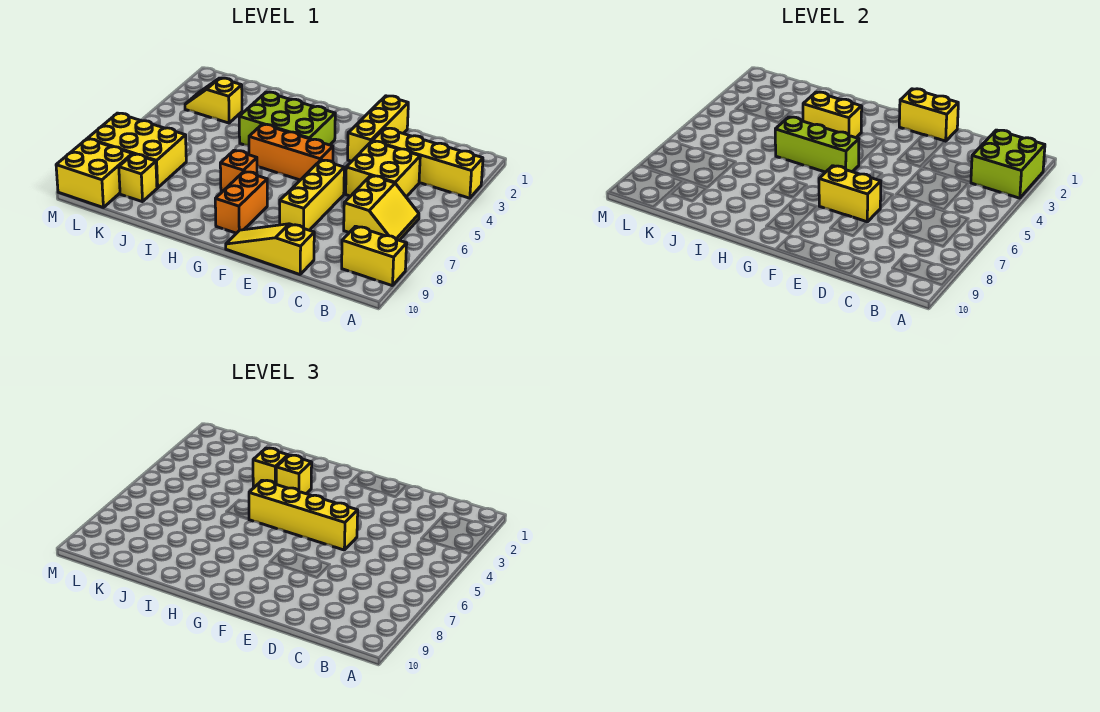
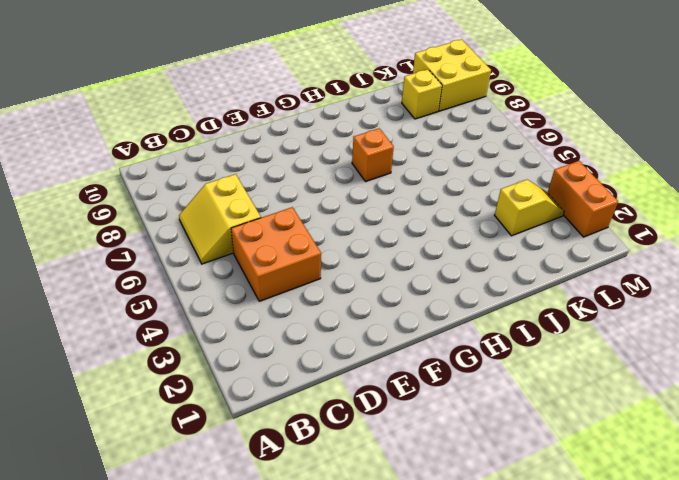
orange brick C4:D5 level 1 -> yellow brick C4:D5 level 1
orange brick M2:M3 level 1 -> orange brick G8:G9 level 1
none -> yellow brick A3:D3 level 1
none -> yellow brick A9:B9 level 1
none -> yellow slope D10:F10 level 1 top D

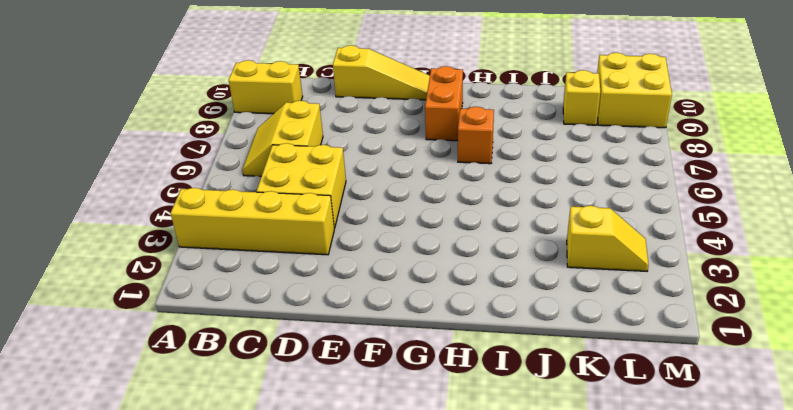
none -> yellow brick E1:E3 level 1
none -> yellow brick E6:E8 level 1
none -> orange brick F5:H5 level 1

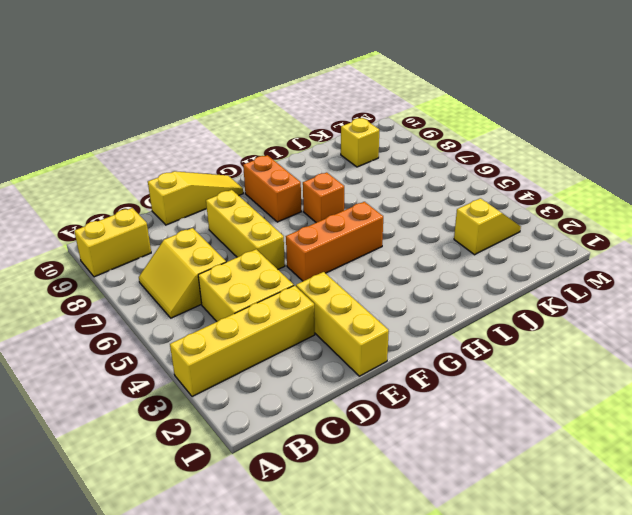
none -> lime brick G3:I4 level 1
none -> yellow brick K7:M8 level 1
none -> yellow brick L9:M10 level 1

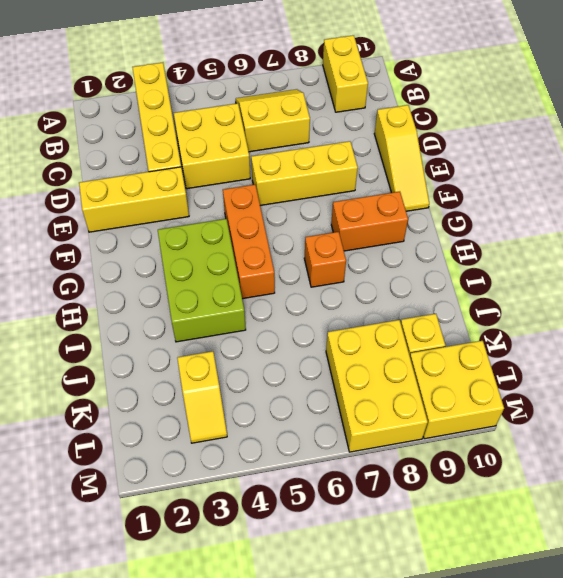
none -> lime brick A2:B3 level 2
none -> yellow brick E1:F1 level 2
none -> yellow brick E7:F7 level 2

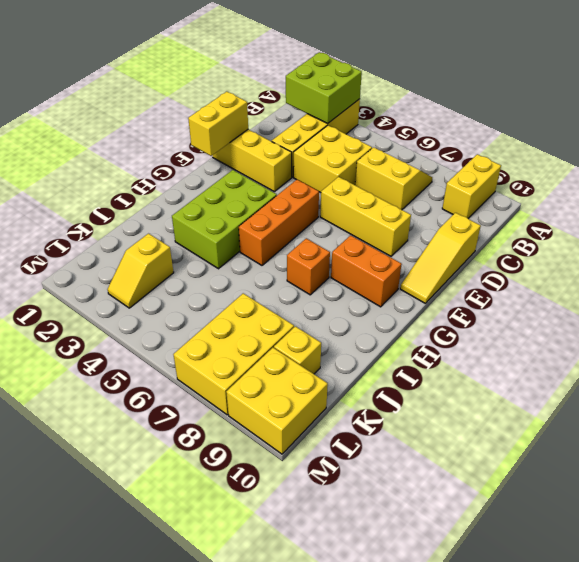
none -> yellow brick E7:F7 level 2
none -> lime brick G5:I5 level 2
none -> yellow brick H3:I3 level 2

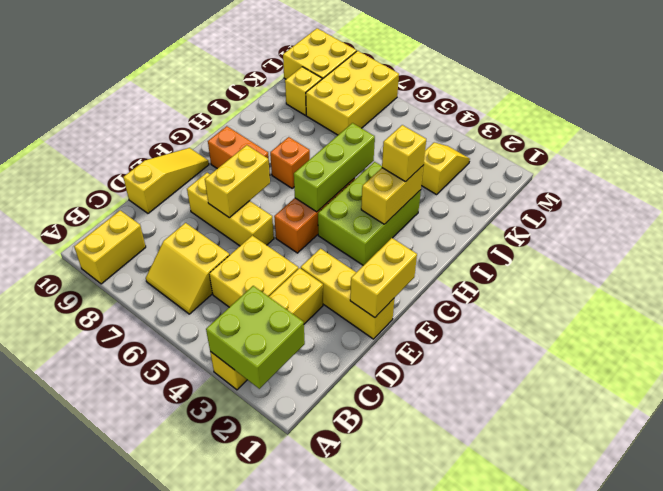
none -> yellow brick E5:H5 level 3
none -> yellow brick H3 level 3

